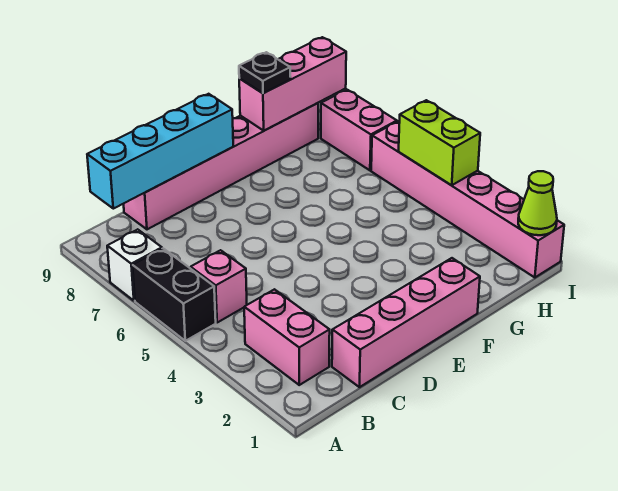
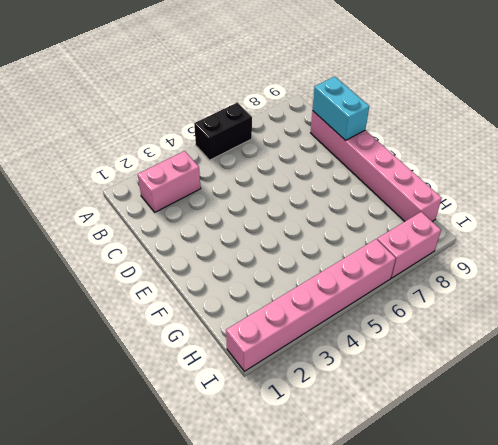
cyan brick C9:D9 level 2 -> cyan brick B9:E9 level 2
none -> white brick A7 level 1
none -> pink brick B5 level 1
none -> pink brick C1:F1 level 1

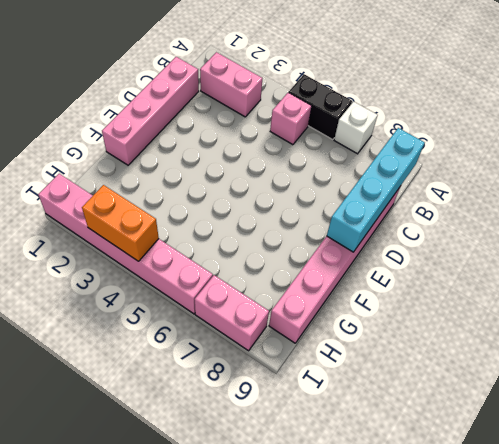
orange brick I3:I4 level 2 -> lime brick I4:I5 level 2
none -> pink brick G9:I9 level 2
none -> lime cone I1 level 2
none -> black plate G9 level 3

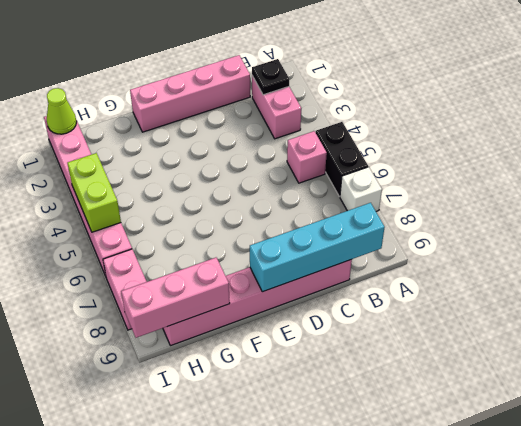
black plate B2 level 2 -> black plate G9 level 3

